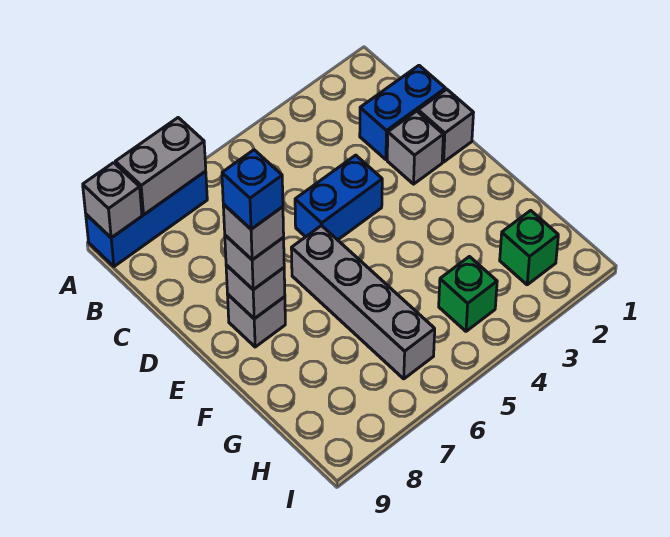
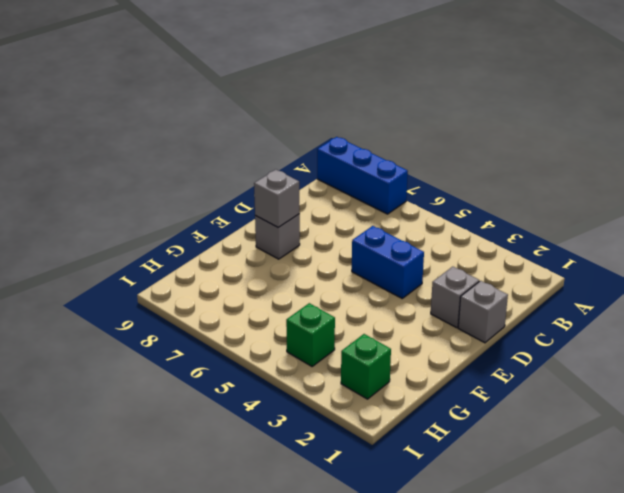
none -> blue brick C1:C2 level 1
none -> grey brick E6:H6 level 1
none -> grey brick A7:A8 level 2

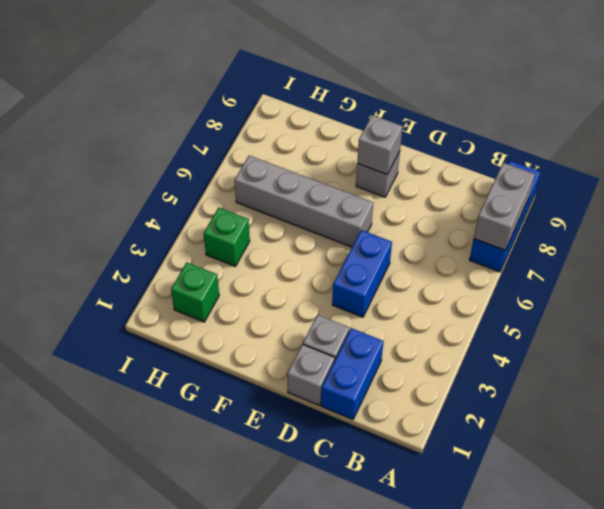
none -> grey brick A9 level 2
none -> grey brick E8 level 3
none -> grey brick E8 level 4

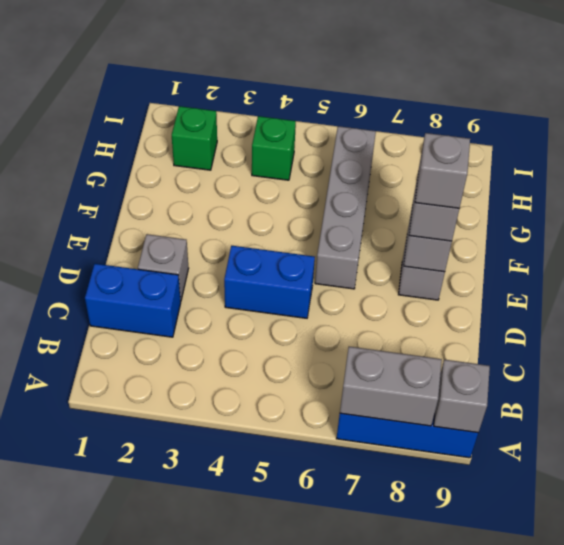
none -> grey brick D1 level 1
none -> blue brick E8 level 5

